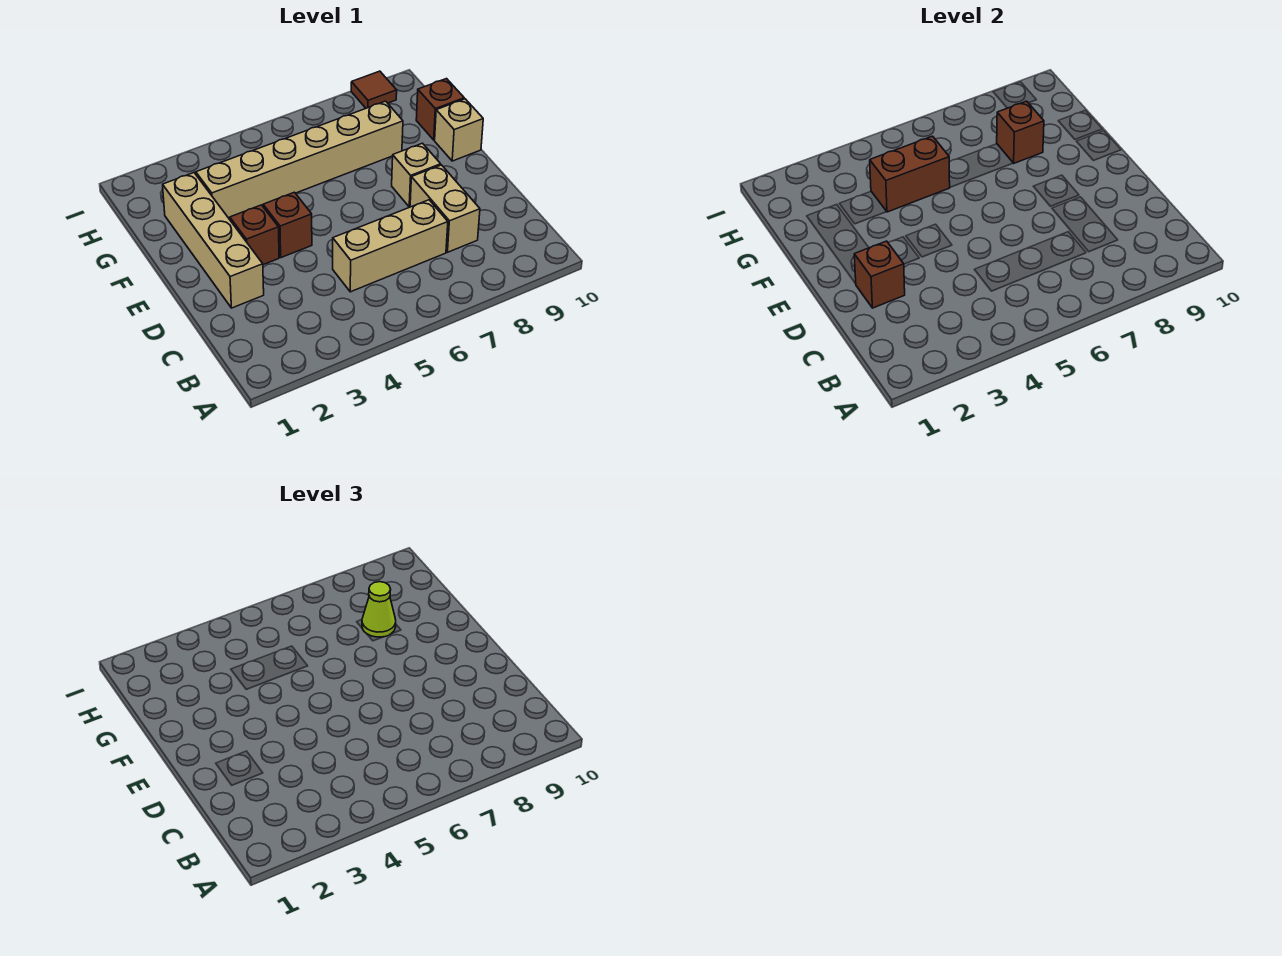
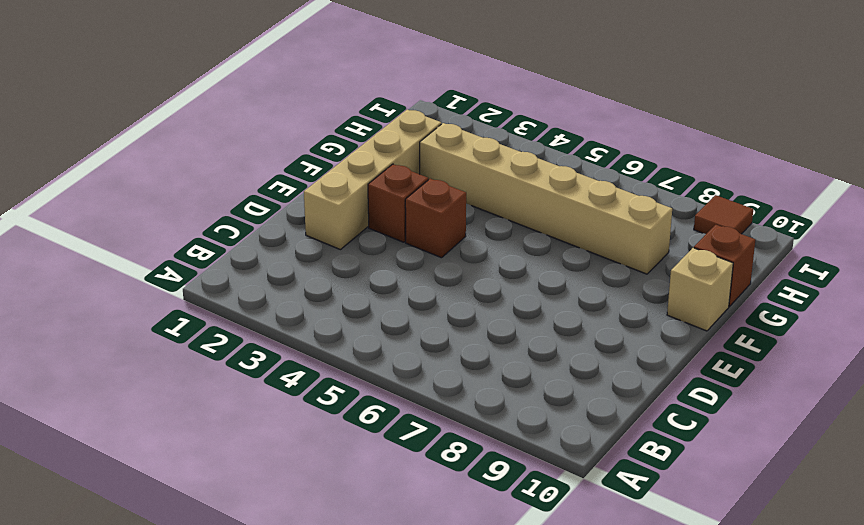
none -> tan brick C5:C7 level 1
none -> tan brick C8:D8 level 1
none -> tan brick E8 level 1

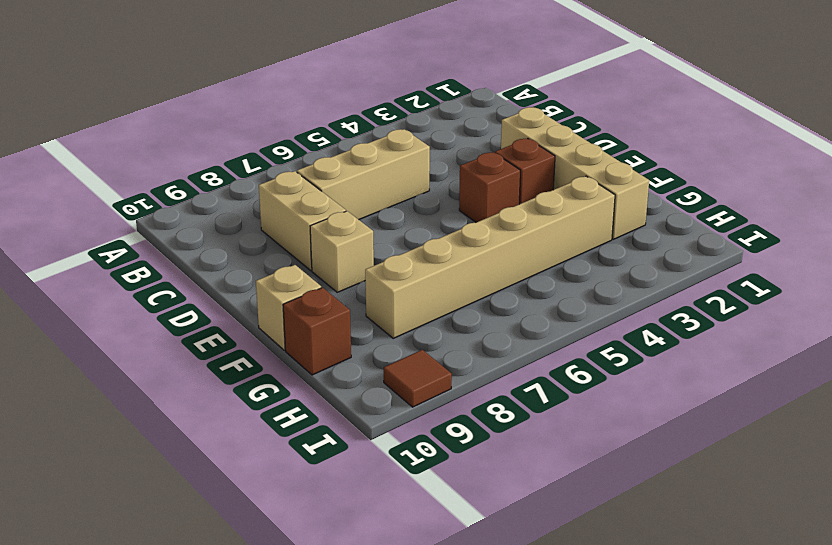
none -> brown brick D2 level 2
none -> brown brick G4:G5 level 2
none -> brown brick G8 level 2

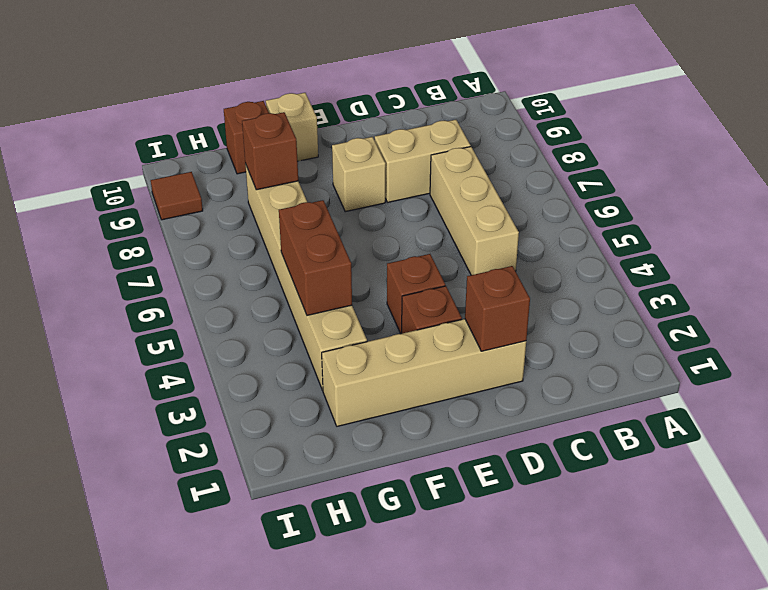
none -> lime cone G8 level 3

